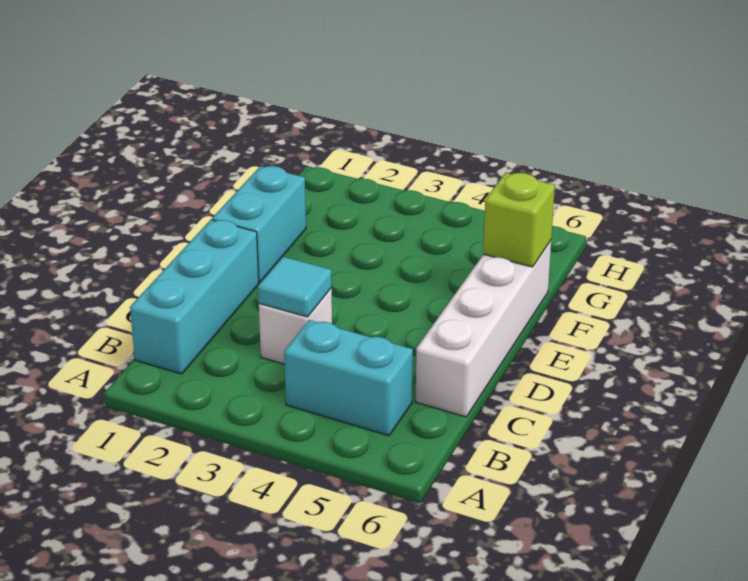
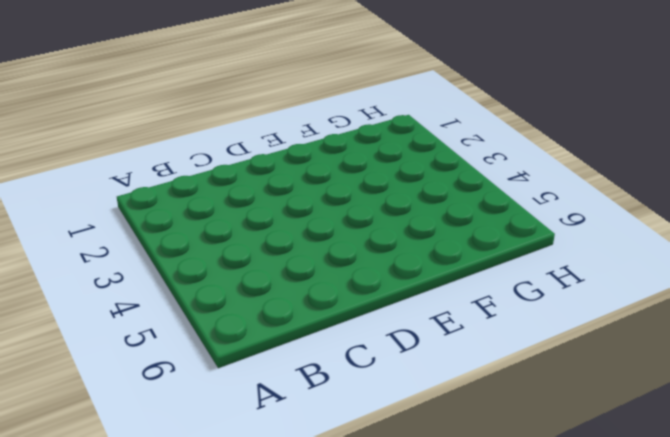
none -> cyan brick B1:D1 level 1
none -> cyan brick B4:B5 level 1

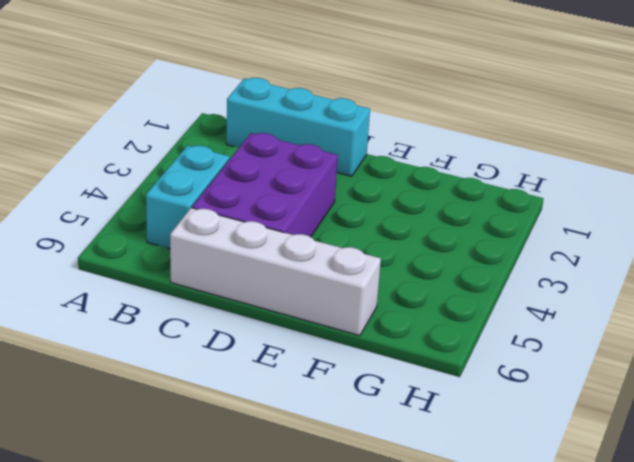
purple brick C3:D5 level 1 -> white brick C3 level 1
none -> cyan brick E1:F1 level 1
none -> cyan tile C3 level 2

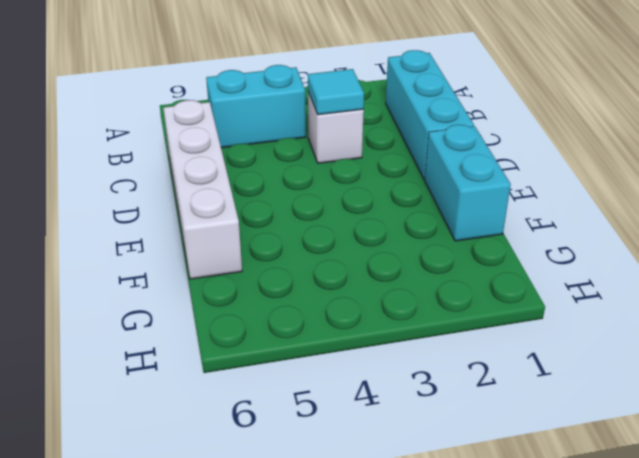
none -> lime brick F6 level 2

